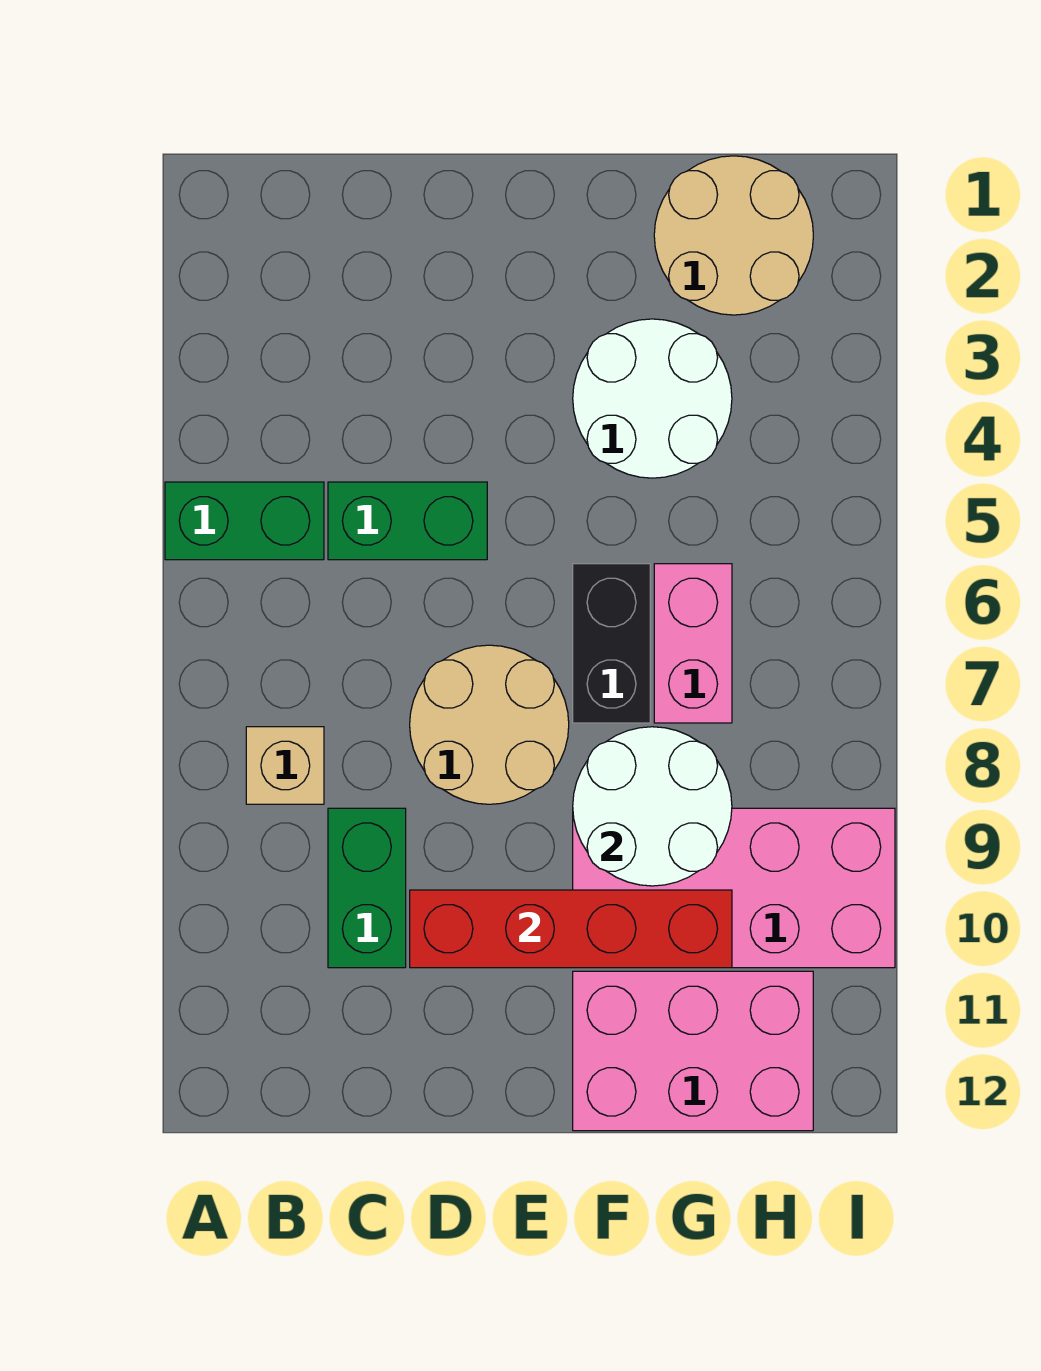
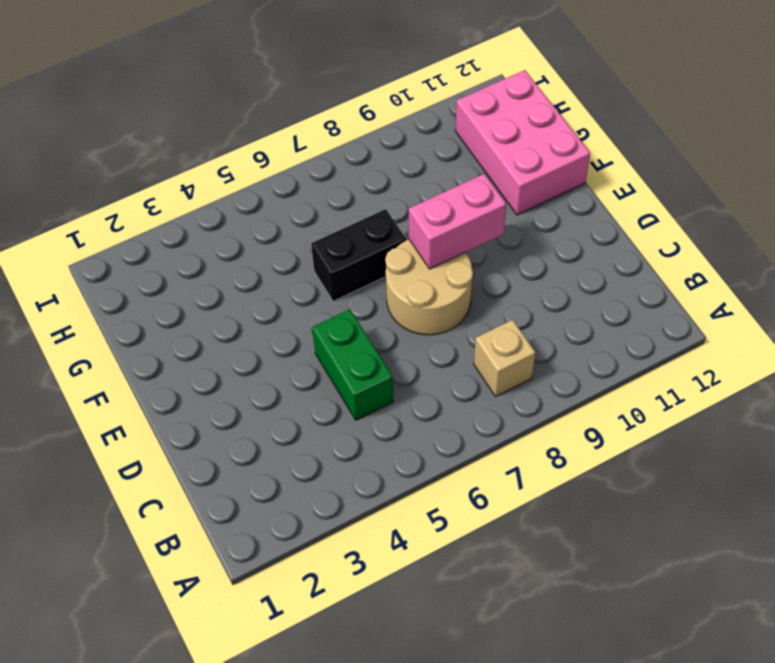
pink brick E8:E9 level 2 -> pink brick G6:G7 level 1
none -> green brick A5:B5 level 1
none -> green brick C9:C10 level 1
none -> white round brick F3:G4 level 1

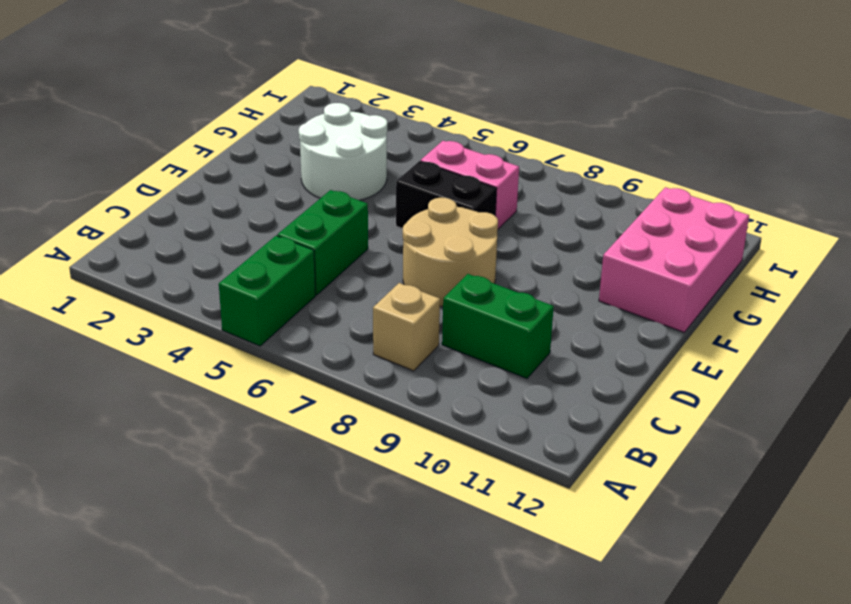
none -> pink brick F9:I10 level 1
none -> tan round brick G1:H2 level 1
none -> red brick D10:G10 level 2

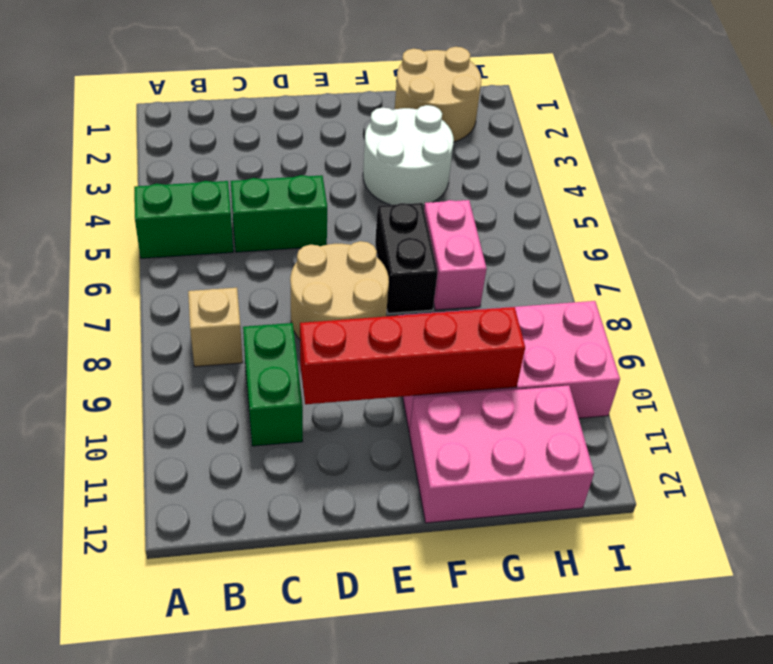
none -> white round brick F8:G9 level 2

